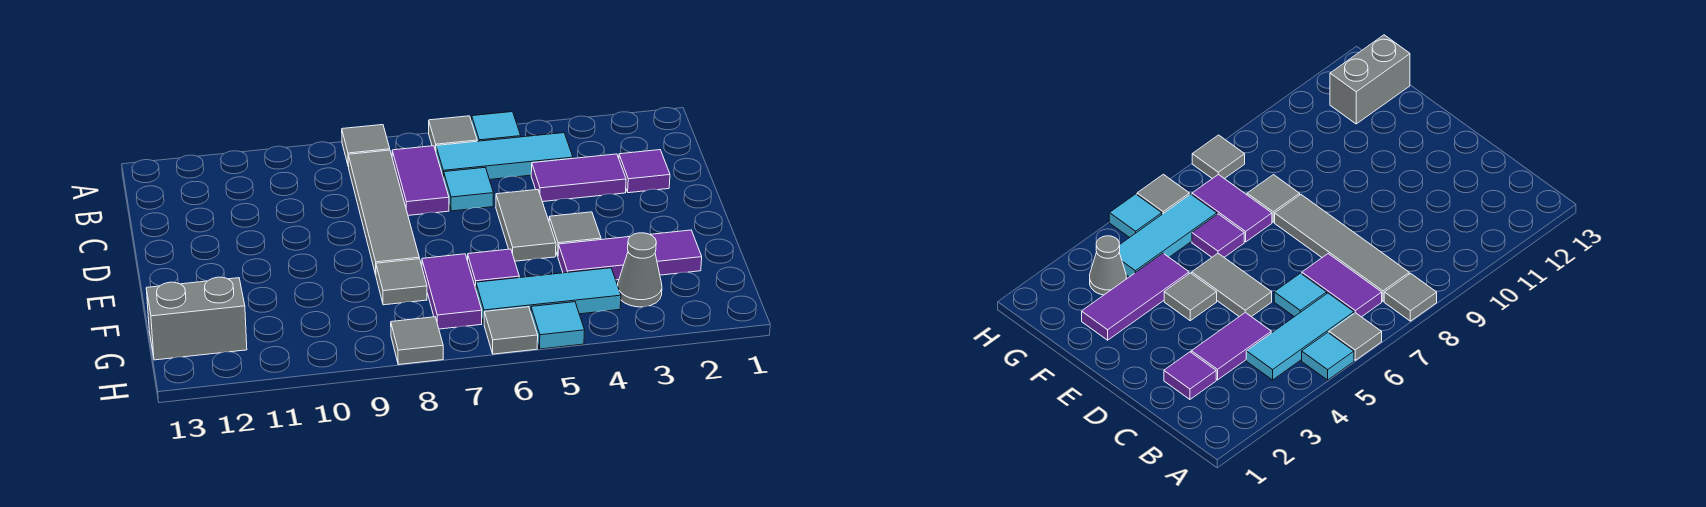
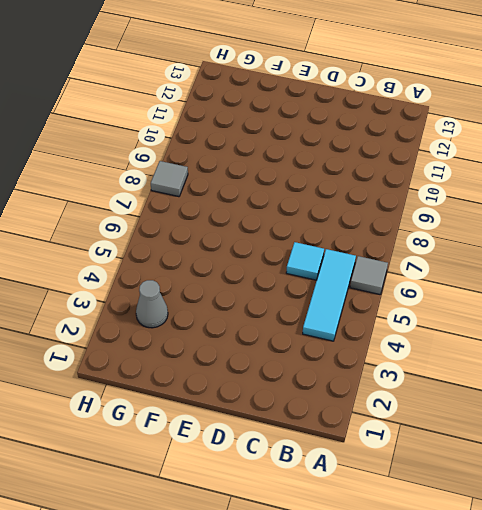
none -> cyan tile A5 level 1
none -> grey tile A8 level 1
none -> purple tile B7:C7 level 1

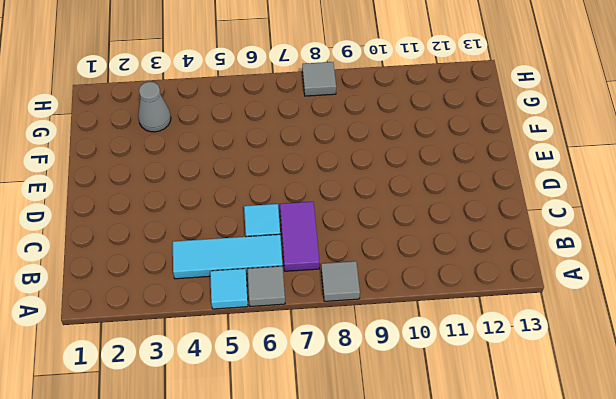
none -> grey tile B8:E8 level 1
none -> purple tile C2 level 1
none -> purple tile C3:C4 level 1

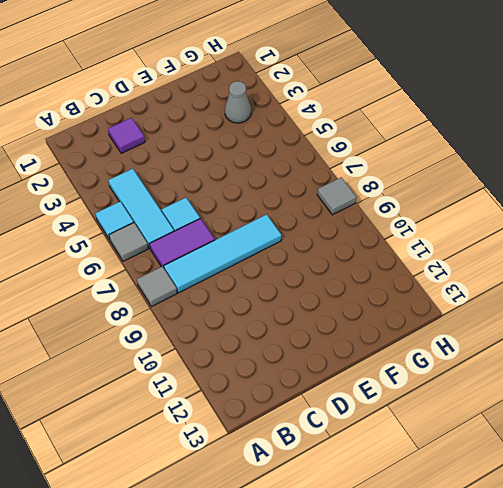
cyan tile B8:E8 level 1 -> grey tile B8:E8 level 1
none -> purple tile C3:C4 level 1
none -> grey tile D5:E5 level 1
none -> grey tile E4 level 1

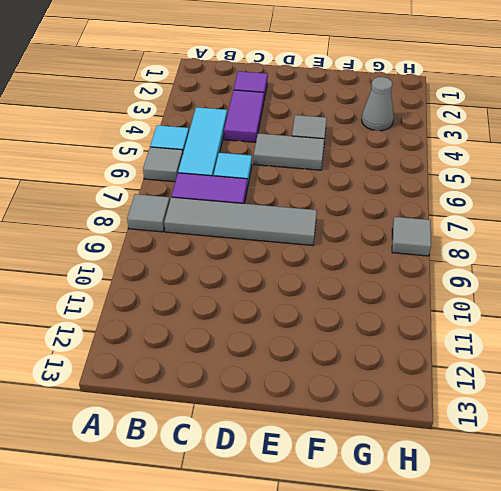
none -> purple tile F2:F4 level 1
none -> purple tile F6 level 1
none -> purple tile F7:G7 level 1

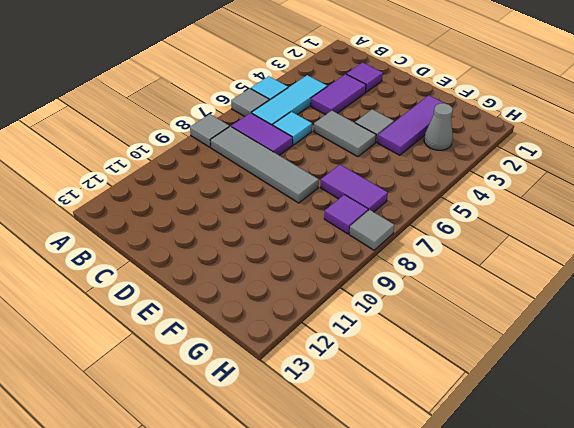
purple tile G8 level 1 -> purple tile F6 level 1
none -> grey tile F8 level 1
none -> cyan tile G4:G6 level 1
none -> grey brick G12:G13 level 1

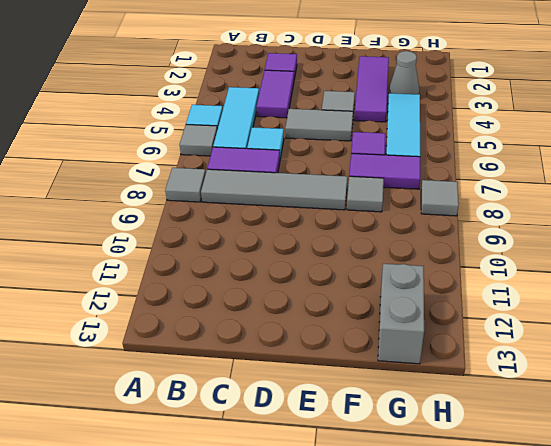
none -> cyan tile H5 level 1
none -> grey tile H6 level 1

